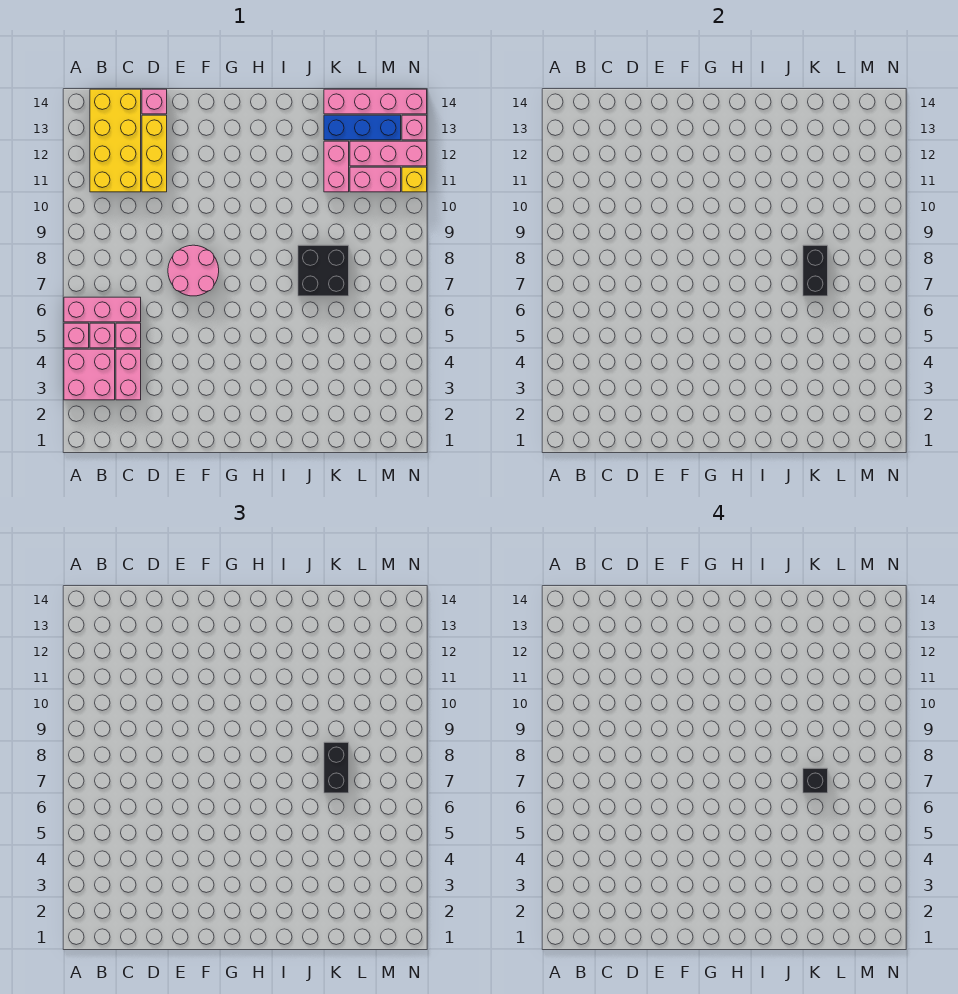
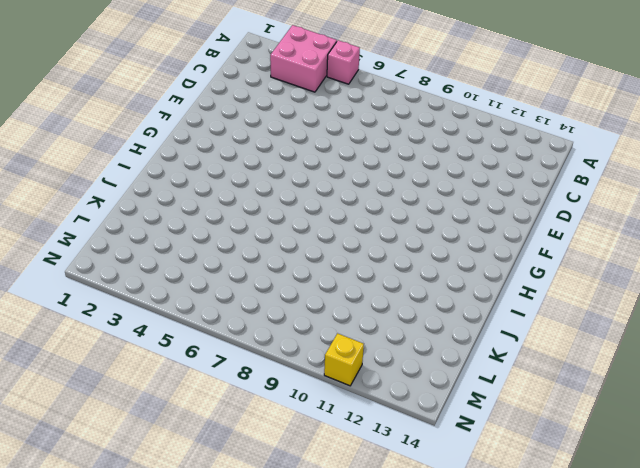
none -> pink brick A6:C6 level 1
none -> pink brick B5 level 1
none -> yellow brick B11:C14 level 1

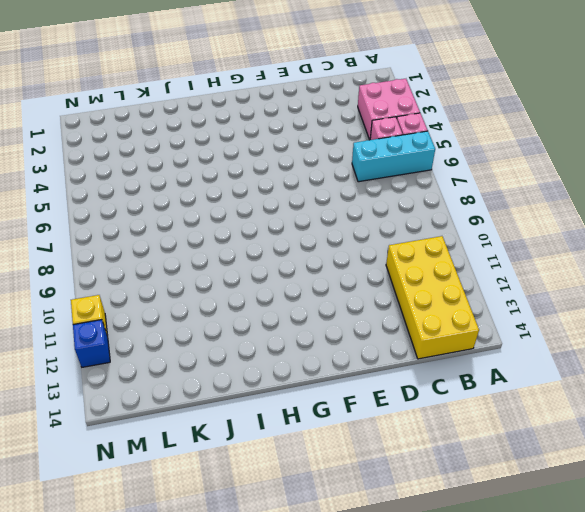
cyan brick A6:C6 level 1 -> pink brick A6:C6 level 1
blue brick N12 level 1 -> pink brick L12:N12 level 1
none -> pink brick C3:C4 level 1
none -> pink brick C5 level 1
none -> yellow brick D11:D13 level 1

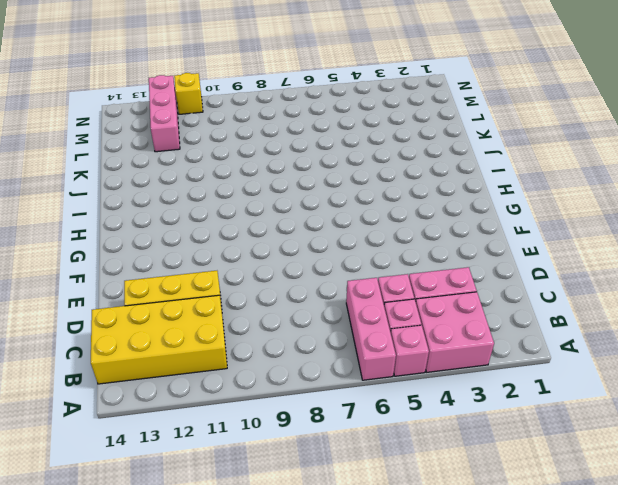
none -> pink brick D14 level 1
none -> pink round brick E7:F8 level 1
none -> black brick J7:K8 level 1

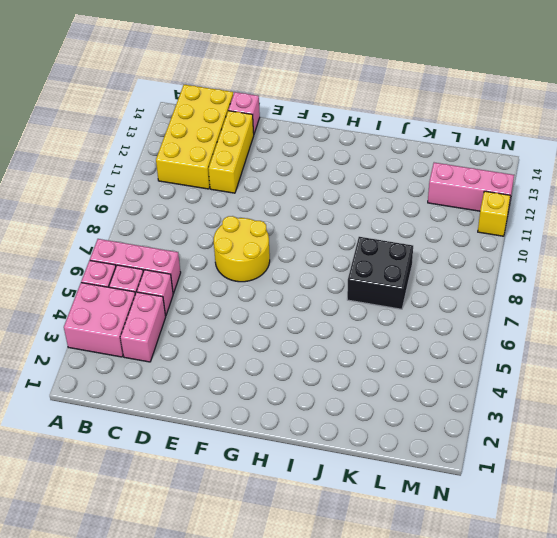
yellow round brick E7:F8 level 1 -> pink round brick E7:F8 level 1
none -> pink brick K11:K12 level 1
none -> blue brick K13:M13 level 1
none -> pink brick K14:N14 level 1

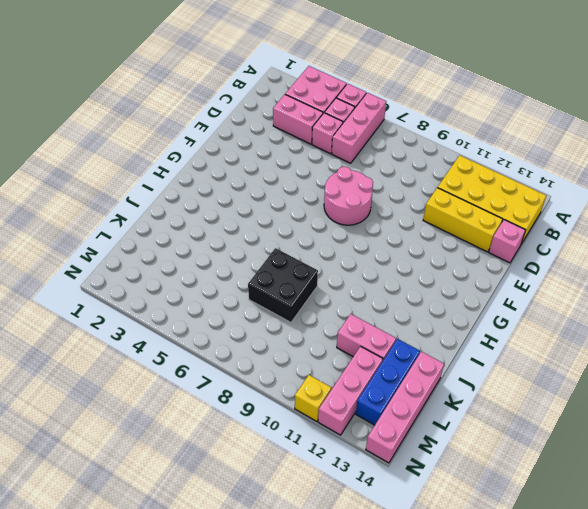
none -> pink brick L11:M11 level 1
none -> pink brick N13 level 1
none -> black brick K7:K8 level 2

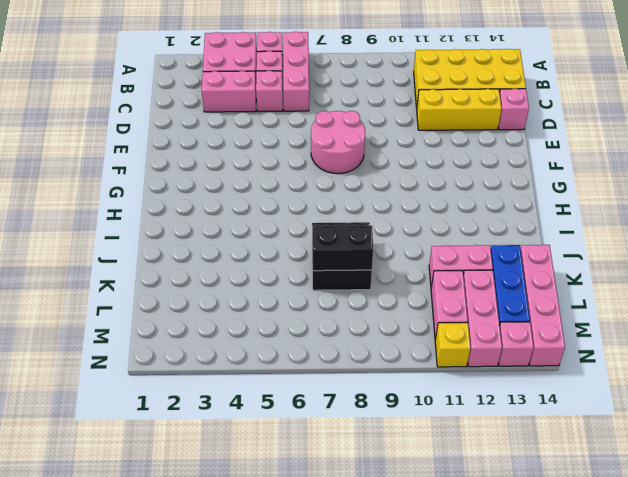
none -> black brick K7:K8 level 3
none -> black brick K7 level 4

